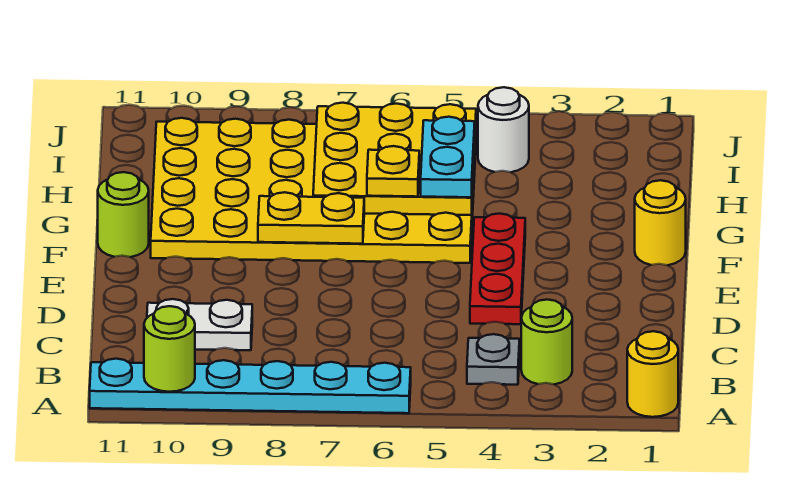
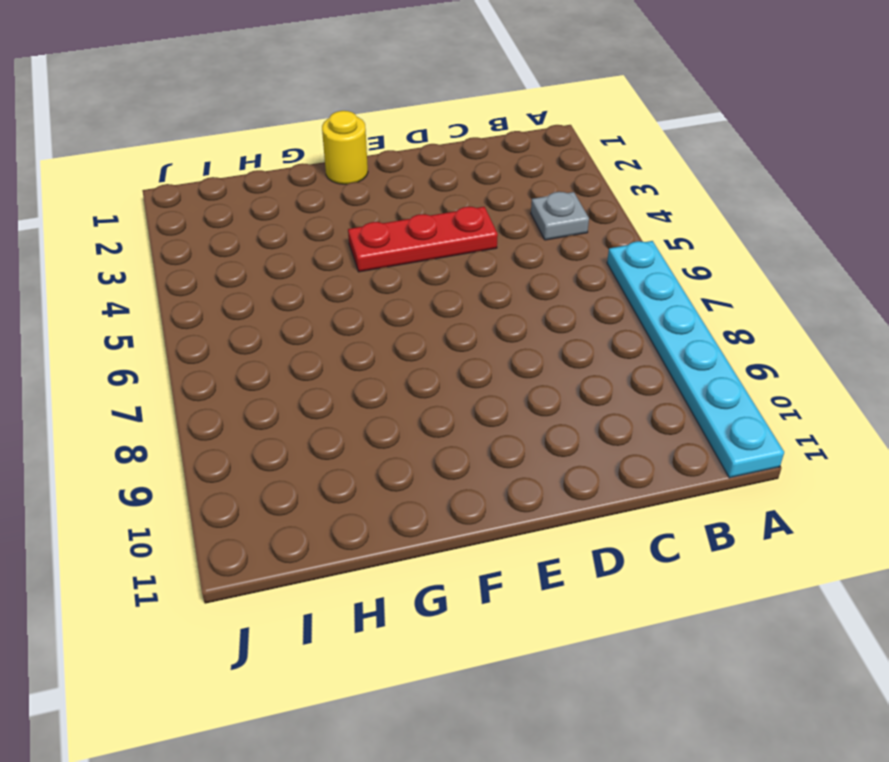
none -> yellow round brick A1 level 1
none -> lime round brick B3 level 1
none -> white plate C9:C10 level 1

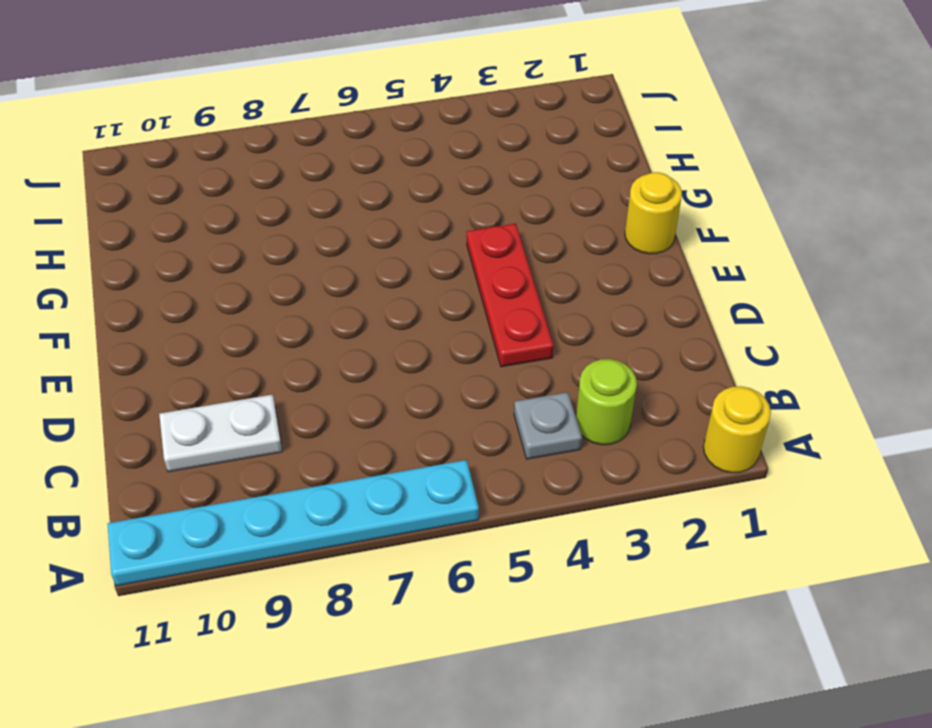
none -> yellow plate F5:I10 level 1
none -> lime round brick F11 level 1
none -> white round brick I4 level 1

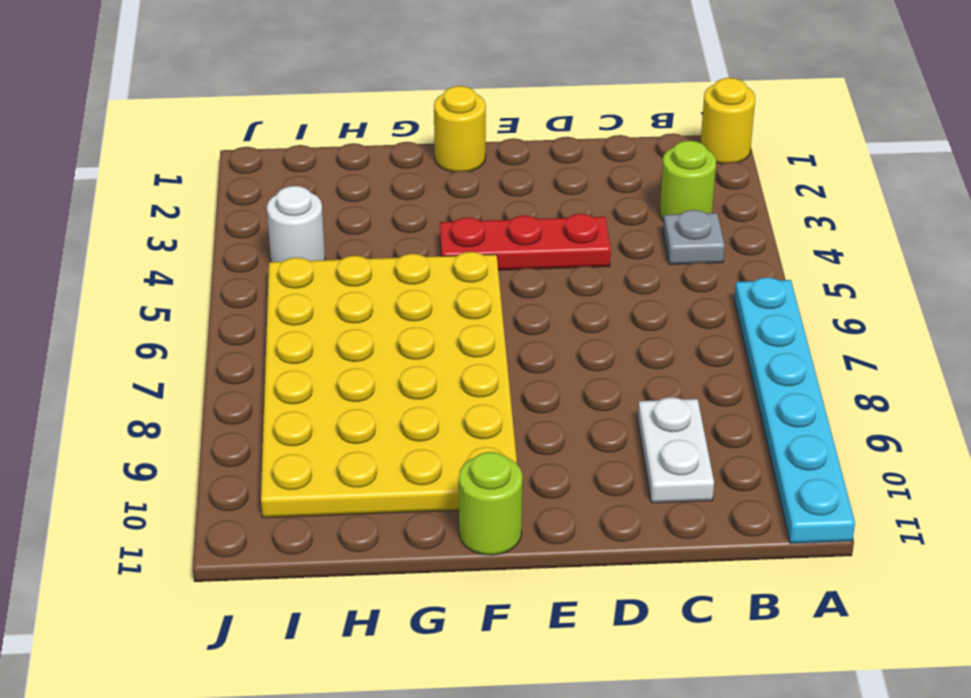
none -> lime round brick A10 level 2
none -> yellow plate F7:F8 level 2
none -> yellow plate G5:I7 level 2

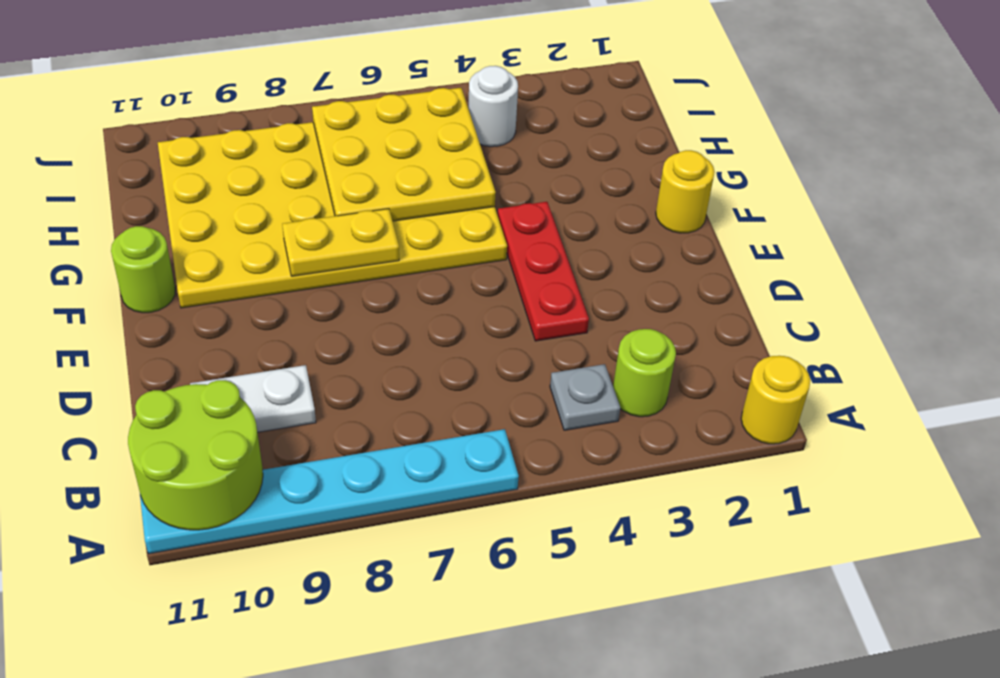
lime round brick A10:B11 level 2 -> lime round brick A10 level 2
none -> cyan plate G5:H5 level 3
none -> yellow plate G6 level 3

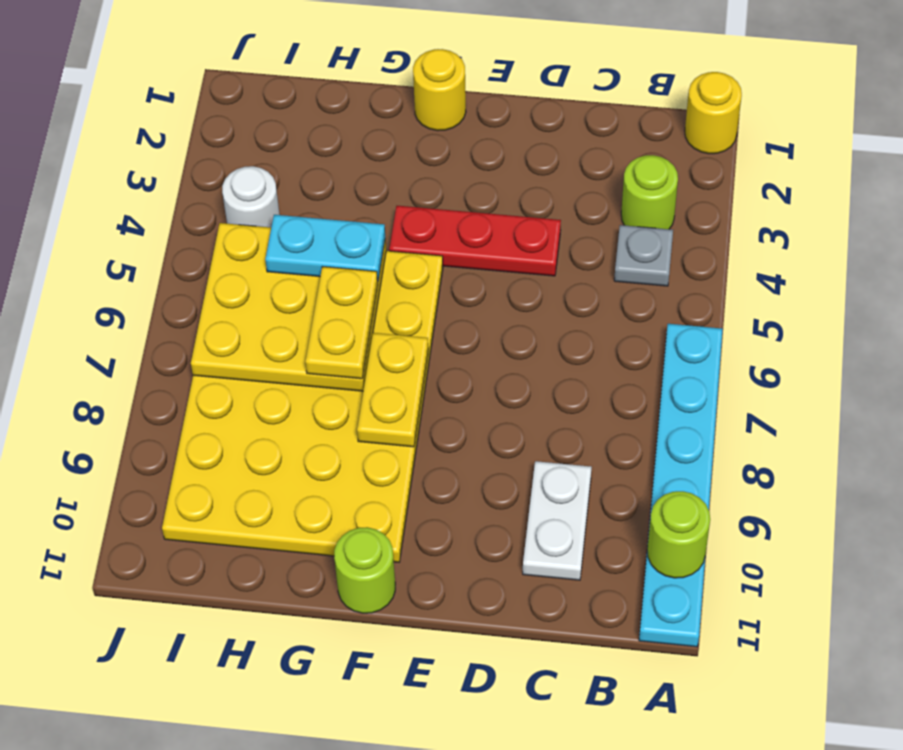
yellow plate G6:G7 level 3 -> yellow plate G6 level 3

